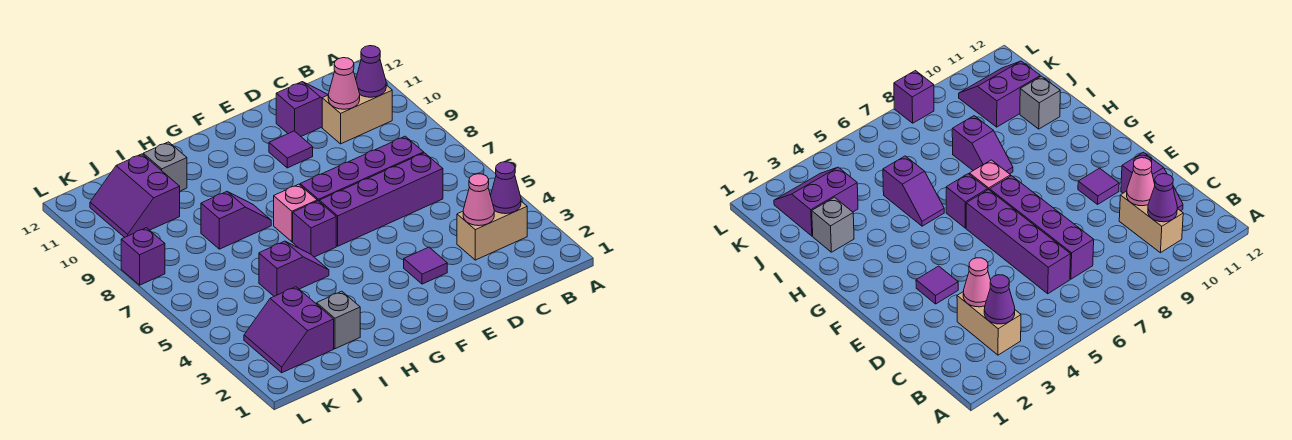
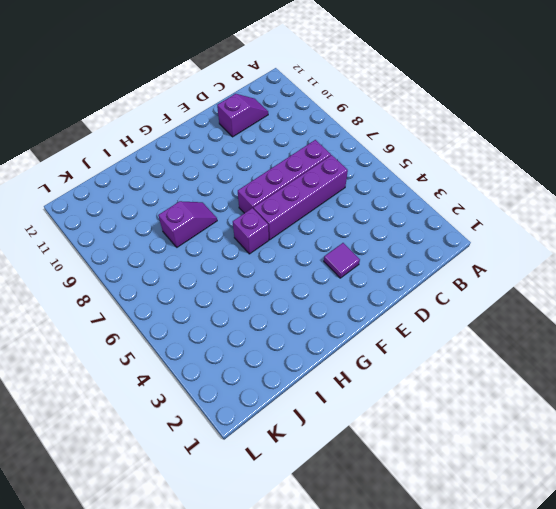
none -> tan brick B3:C3 level 1
none -> tan brick B10:C10 level 1
none -> purple tile E10 level 1

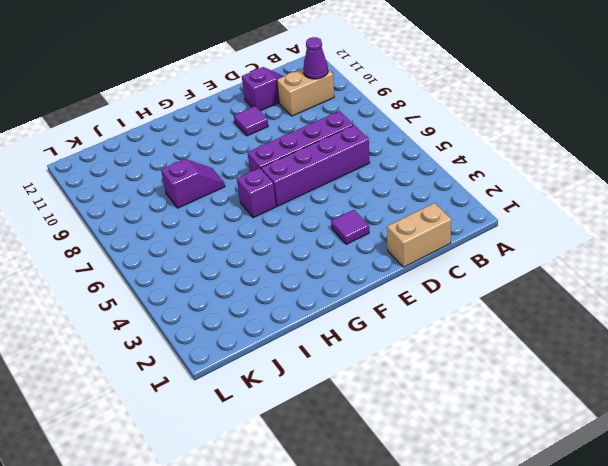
tan brick C1:D1 level 1 -> tan brick B3:C3 level 1
none -> pink brick G7 level 1
none -> purple slope H5:I5 level 1 top I
none -> grey brick I2 level 1

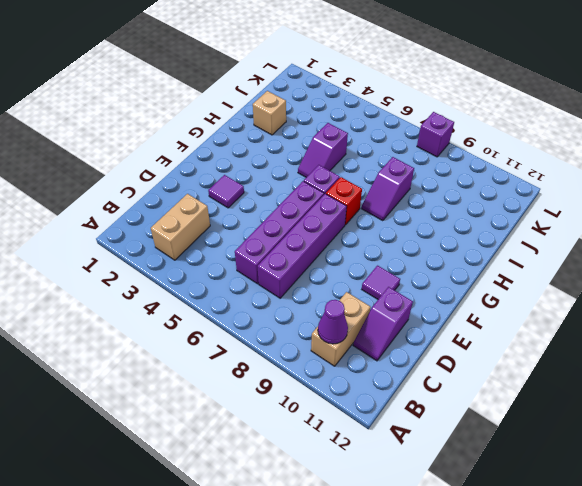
red brick G7 level 1 -> pink brick G7 level 1
tan brick I2 level 1 -> grey brick I2 level 1
none -> grey brick I11 level 1
none -> purple slope J2:K3 level 1 top J
none -> purple slope J10:K11 level 1 top J

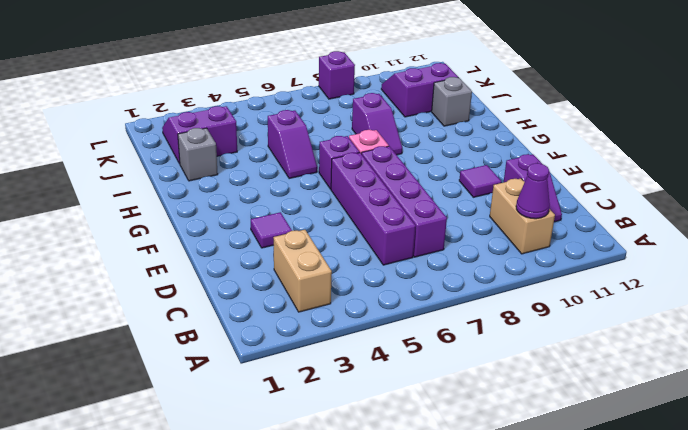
none -> purple cone B3 level 2
none -> pink cone C3 level 2
none -> pink cone C10 level 2

